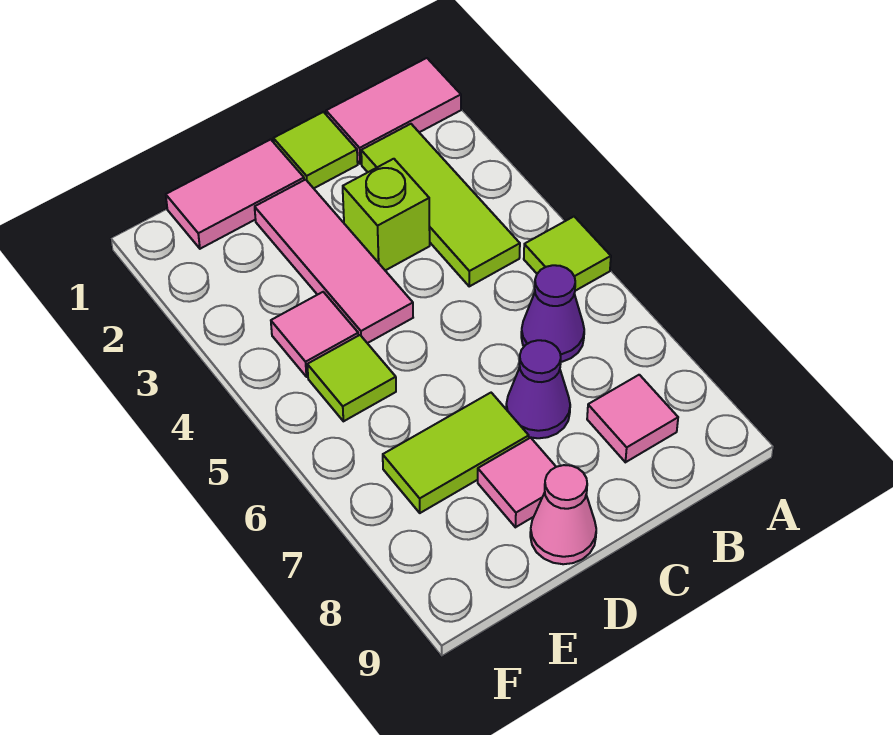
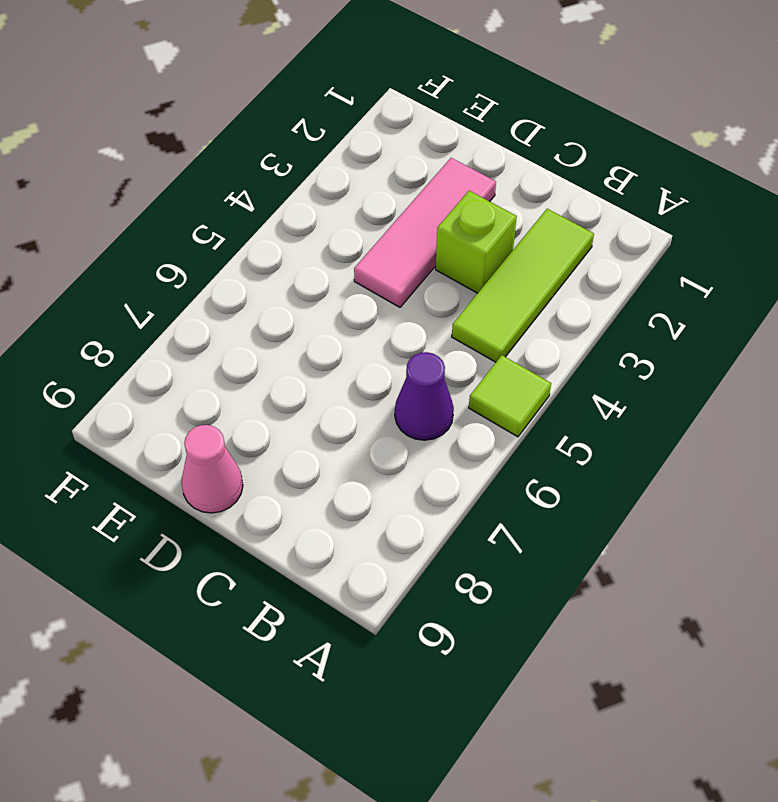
none -> pink tile A1:B1 level 1
none -> pink tile B8 level 1
none -> lime tile C1 level 1

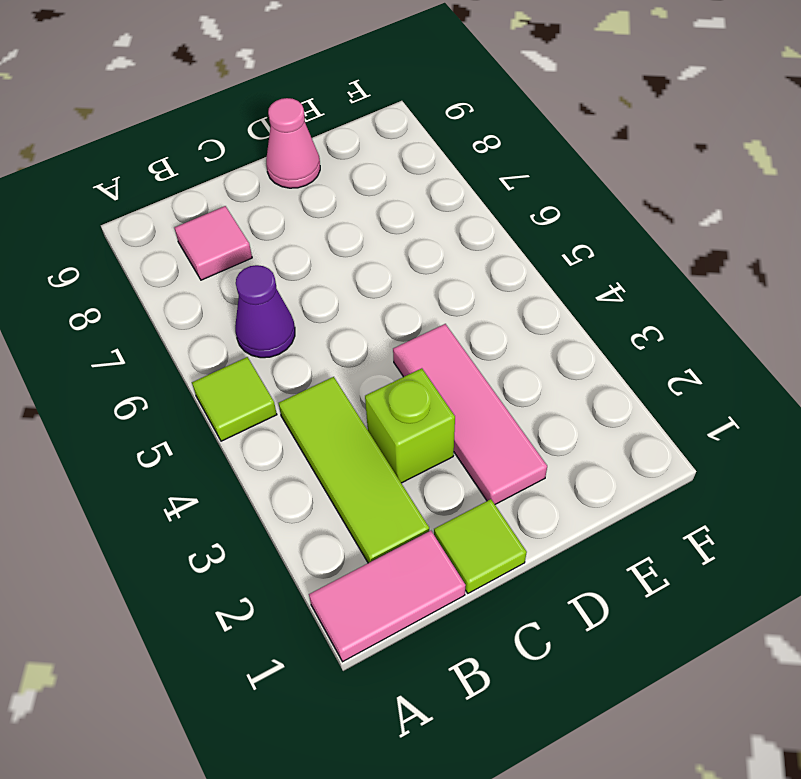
none -> purple cone C7 level 1
none -> pink tile D1:E1 level 1
none -> lime tile D7:E7 level 1

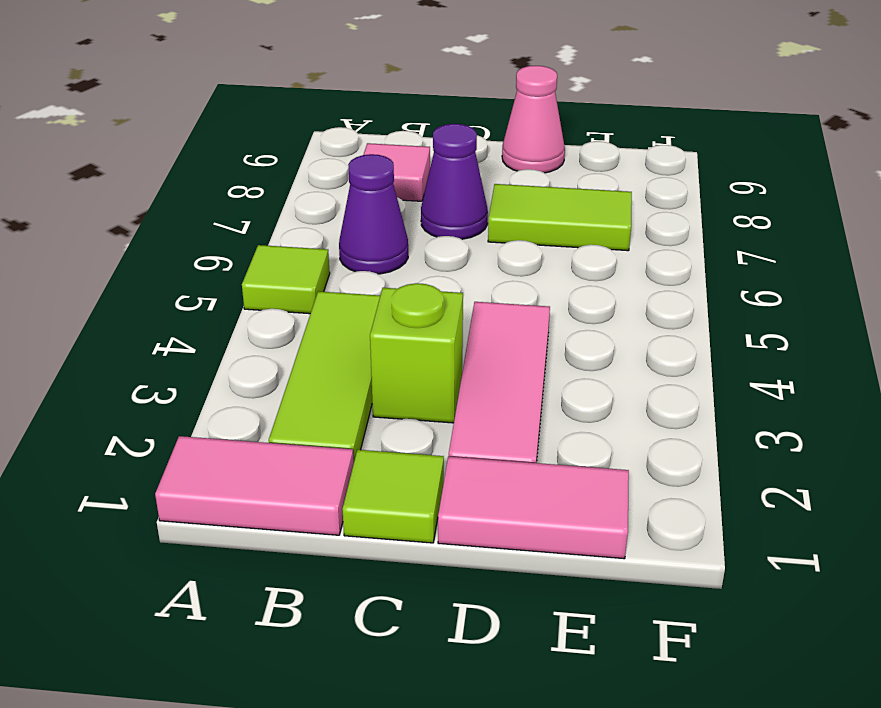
none -> pink tile D8 level 1
none -> pink tile E4 level 1
none -> lime tile E5 level 1

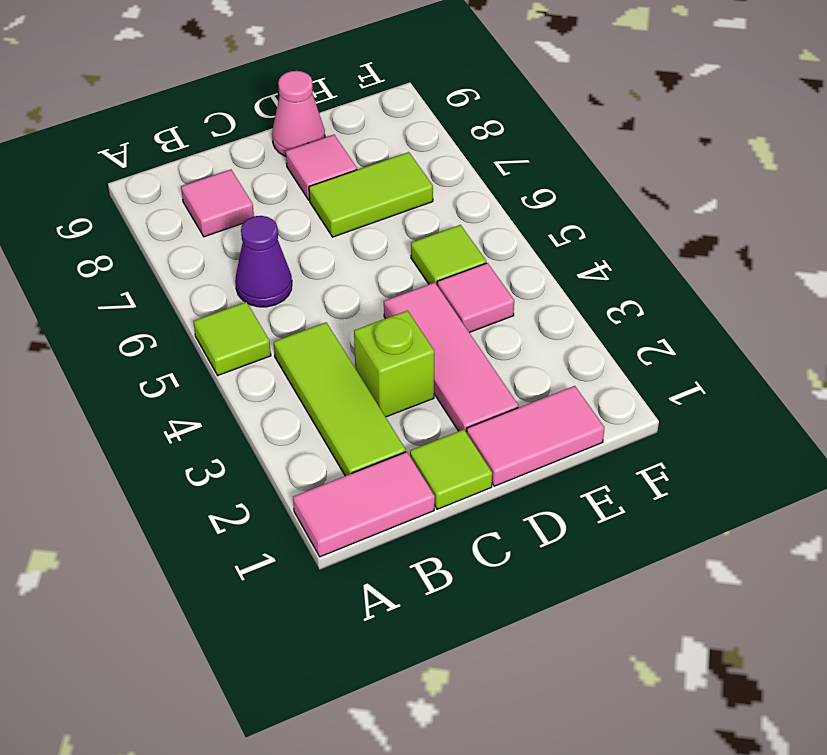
none -> purple cone C7 level 1

